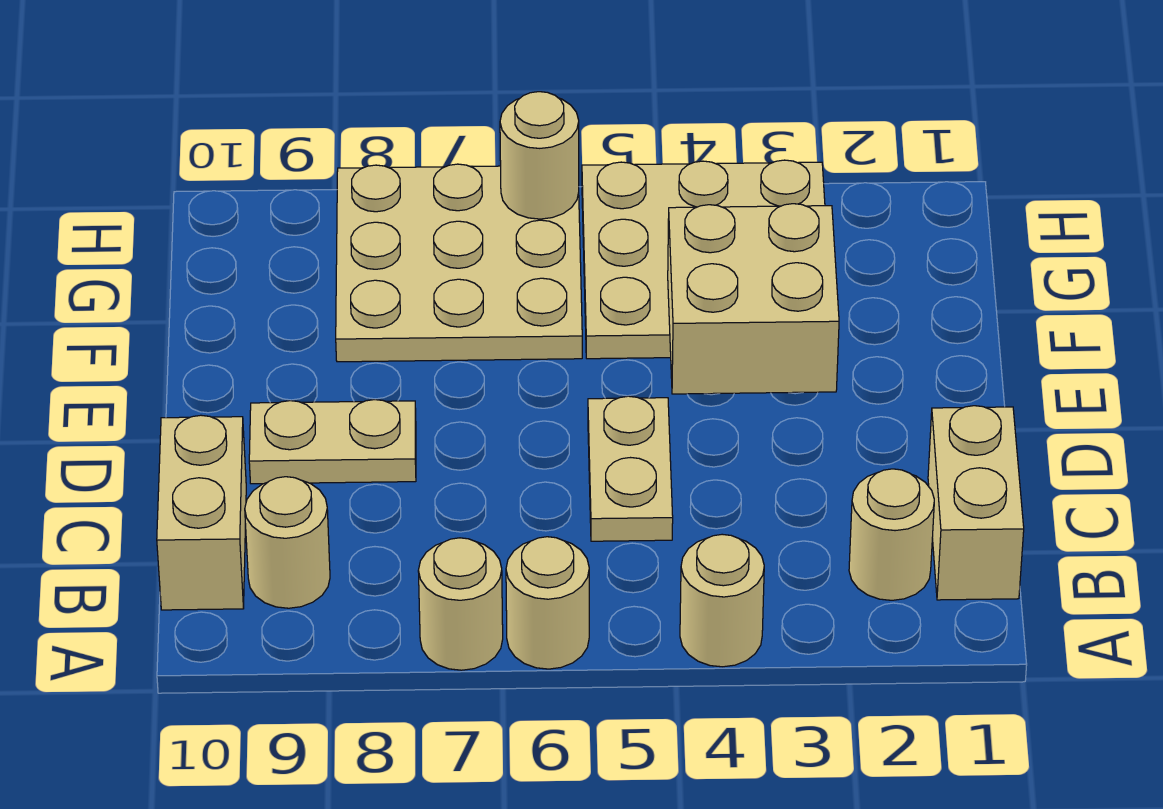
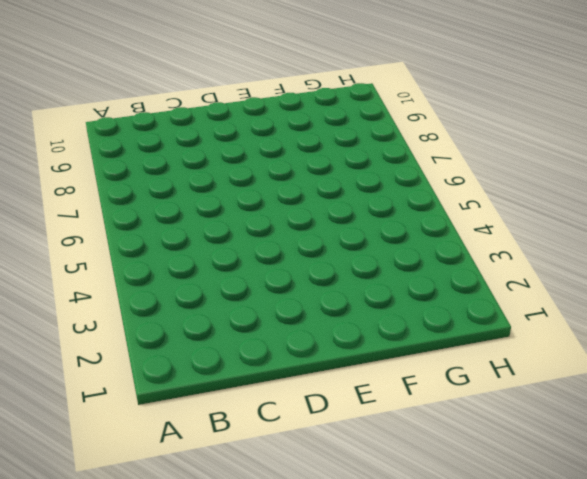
none -> tan round brick A4 level 1
none -> tan round brick A6 level 1
none -> tan round brick A7 level 1

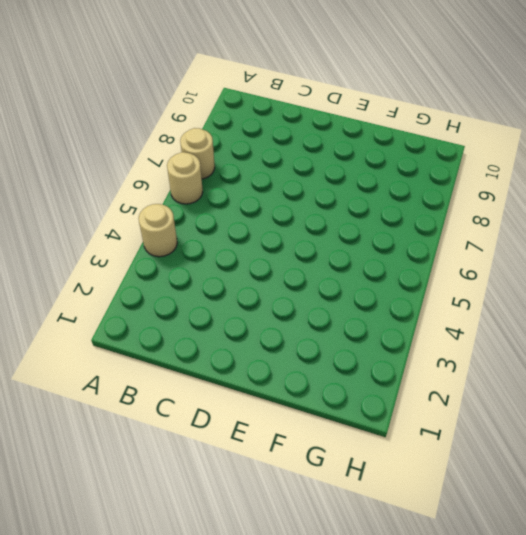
none -> tan brick B1:C1 level 1
none -> tan round brick B2 level 1
none -> tan round brick B9 level 1

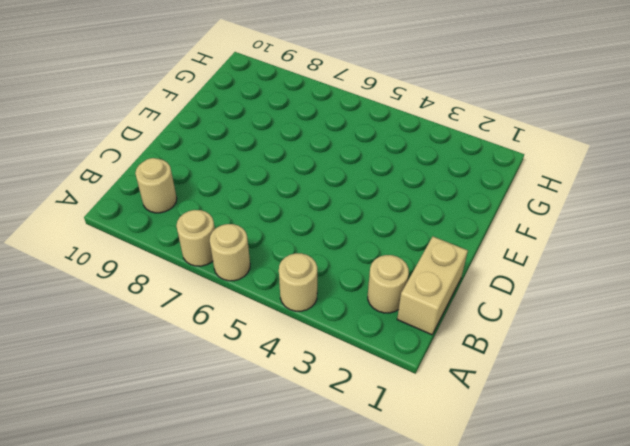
none -> tan brick B10:C10 level 1
none -> tan plate C5:D5 level 1
none -> tan plate D8:D9 level 1

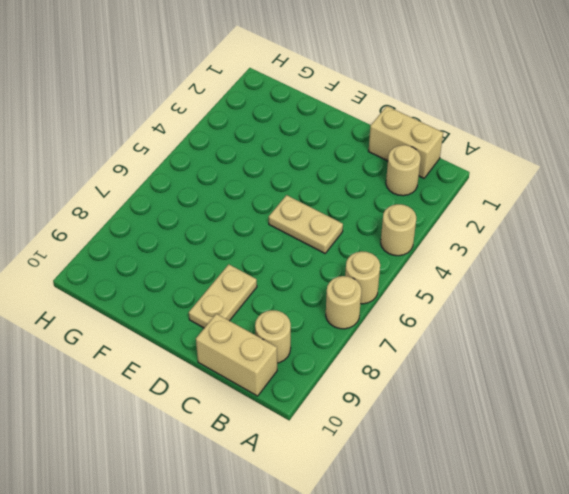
none -> tan plate F3:H5 level 1
none -> tan plate F6:H8 level 1
none -> tan brick E3:F4 level 2

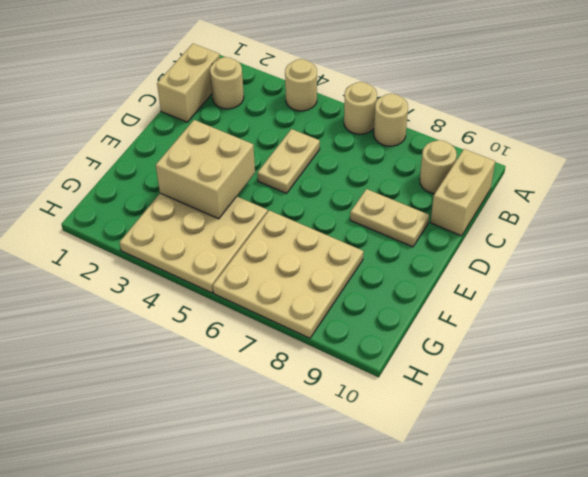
none -> tan round brick H6 level 2

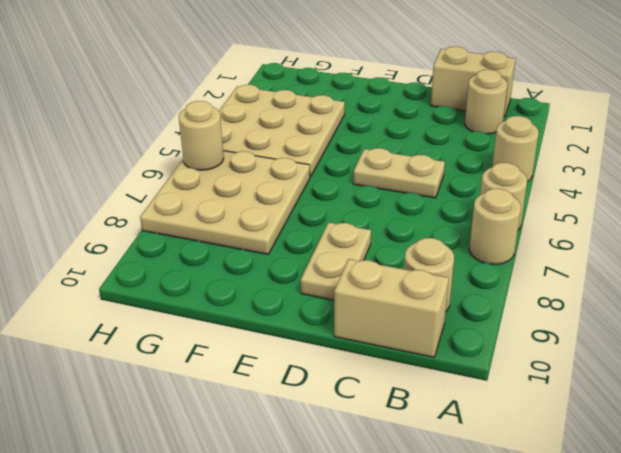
none -> tan brick E3:F4 level 2

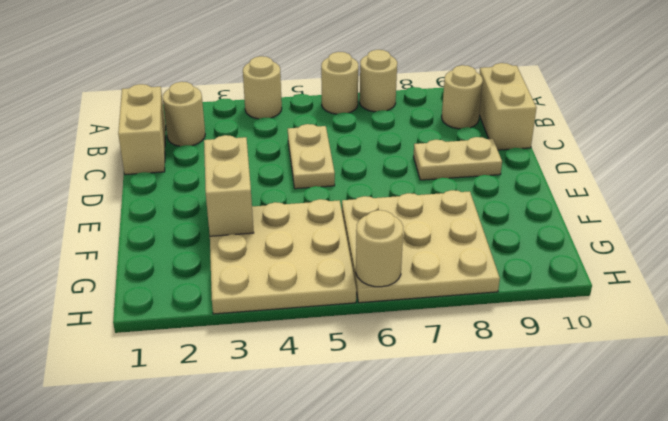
tan brick E3:F3 level 2 -> tan brick E3:F4 level 2

